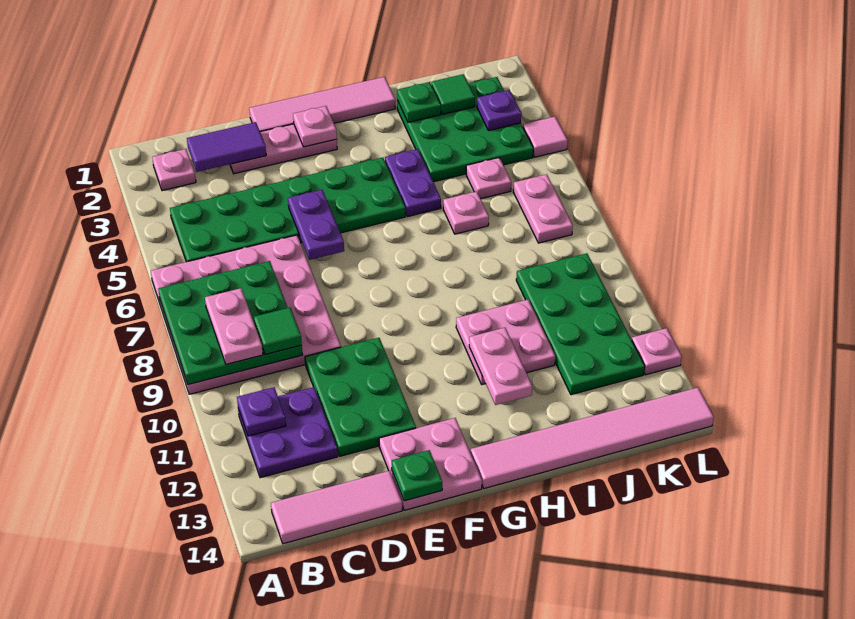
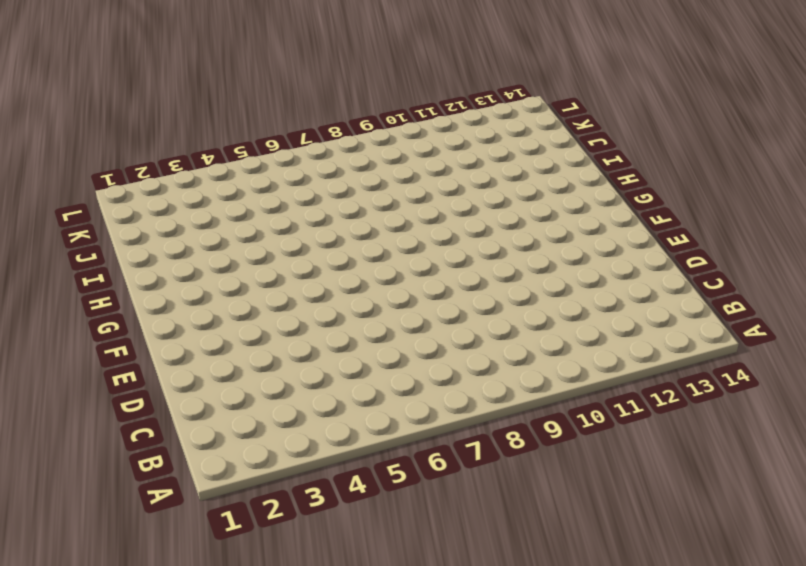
none -> pink plate A6:D9 level 1
none -> pink plate B2 level 1
none -> green plate B4:G5 level 1
none -> purple plate B11:C12 level 1

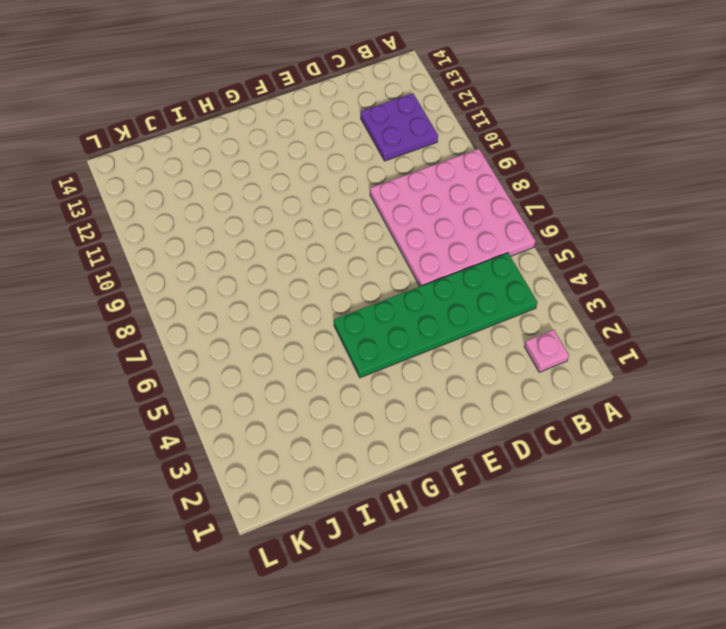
none -> pink tile B14:D14 level 1
none -> pink plate D2:F2 level 1
none -> green plate D10:E12 level 1
none -> pink tile E1:H1 level 1

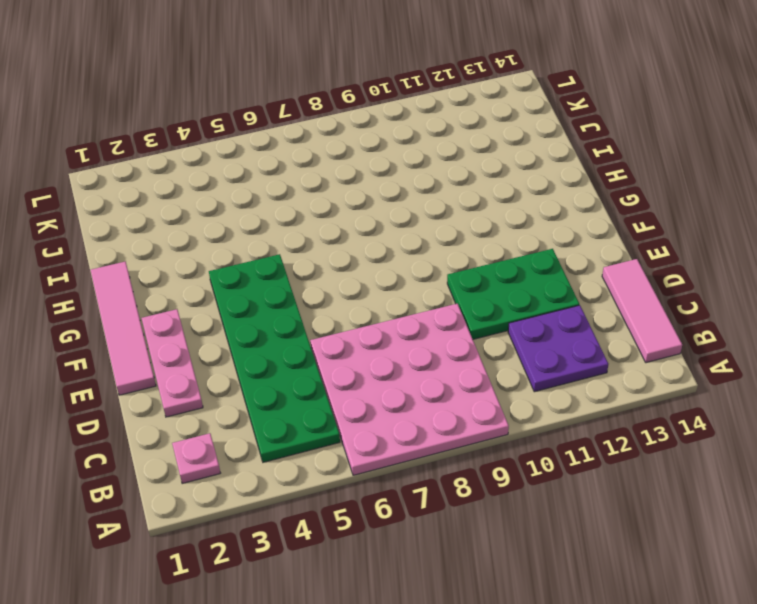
none -> pink plate E13:F14 level 1
none -> pink tile G14:L14 level 1
none -> purple plate H4:H5 level 1
none -> pink plate H10:I11 level 1

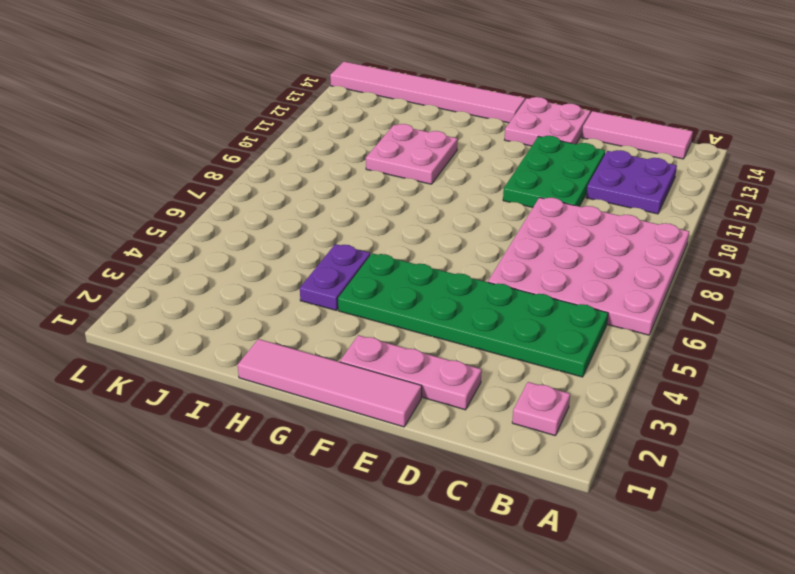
none -> green plate I2:K4 level 1
none -> pink plate I6 level 1
none -> pink plate J5 level 1
none -> green plate J9:K12 level 1

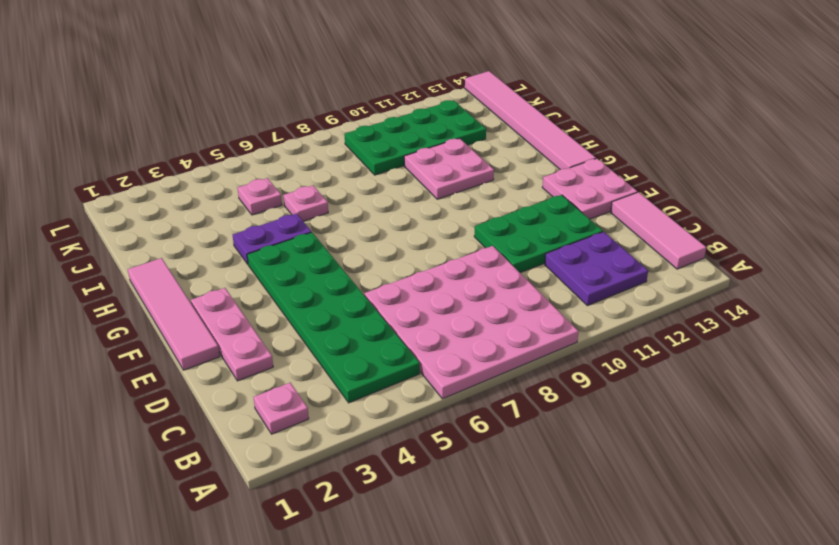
none -> green plate I2:K4 level 1
none -> pink plate K6:K7 level 1
none -> pink tile L4 level 1
none -> pink plate L12 level 1

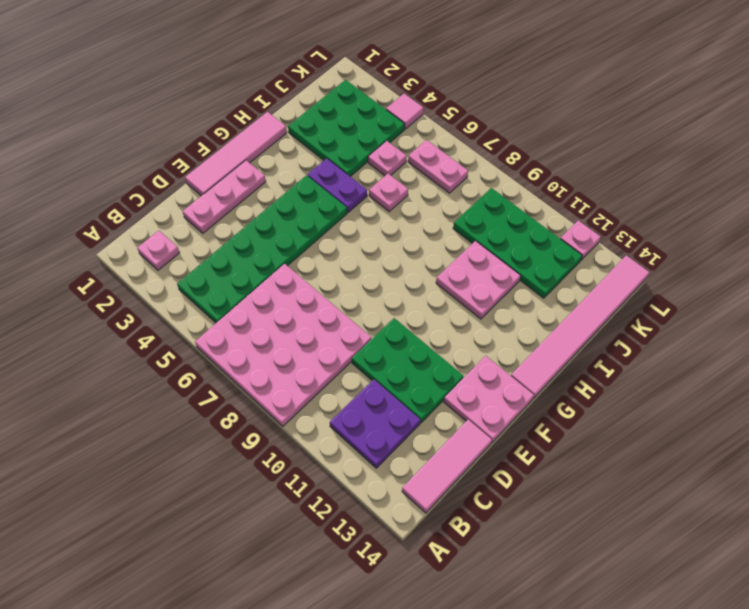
none -> green plate A7:C9 level 2
none -> purple plate B11 level 2
none -> purple tile C2:D2 level 2
none -> purple plate E5:E6 level 2

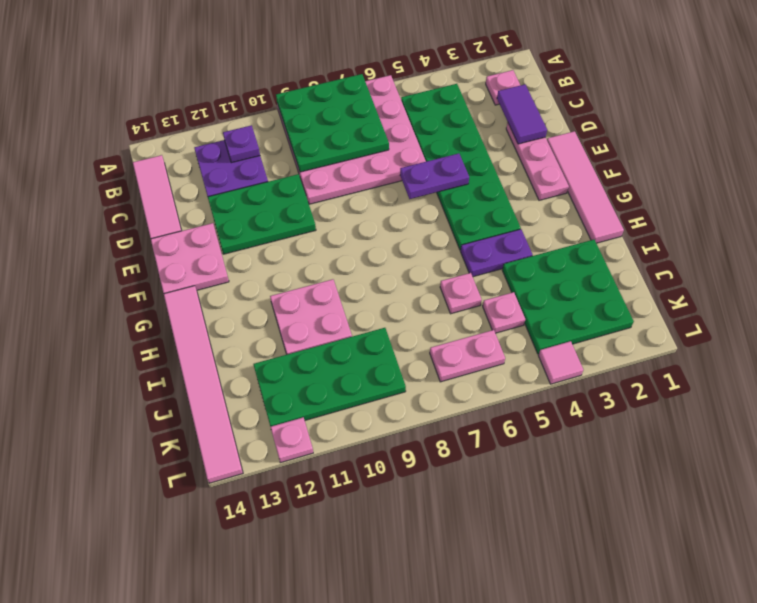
none -> green plate E14 level 2
none -> pink plate F2 level 2
none -> pink plate H11:H12 level 2
none -> green plate I2 level 2

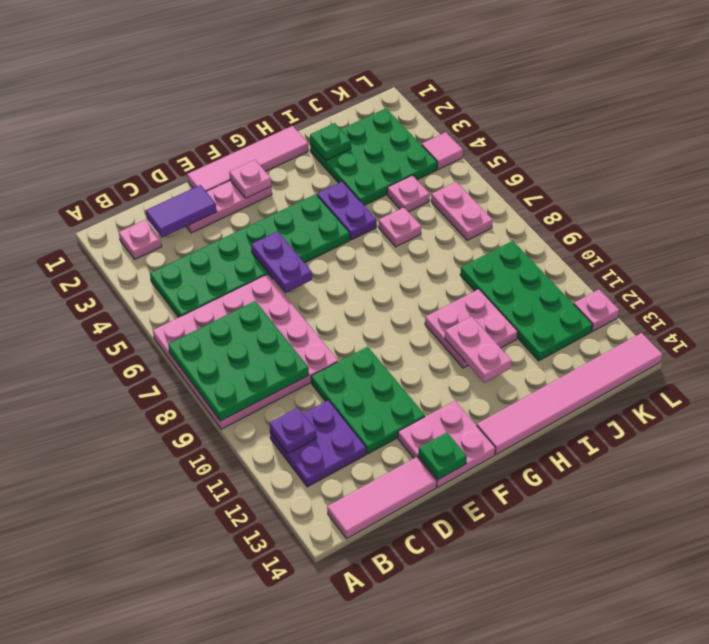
none -> green tile J2 level 2
none -> purple plate K3 level 2
none -> pink plate B8:B9 level 3
none -> green tile C9 level 3

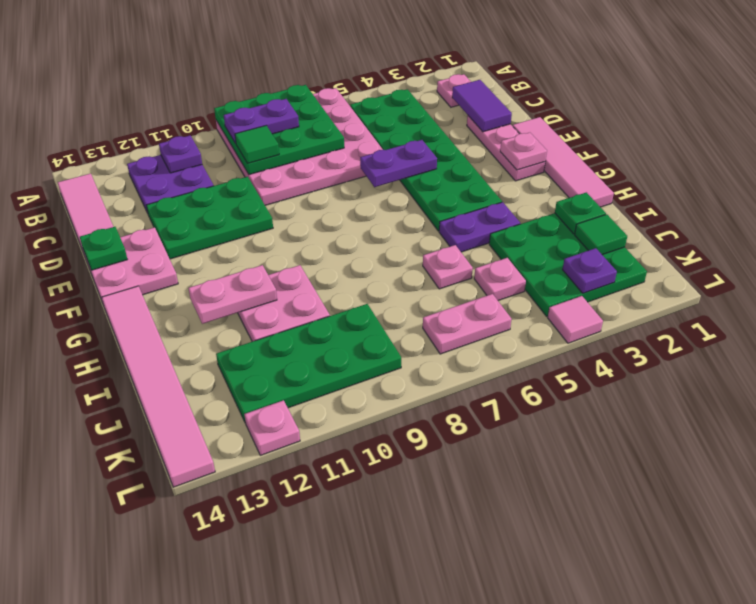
purple plate B8:B9 level 3 -> pink plate B8:B9 level 3

